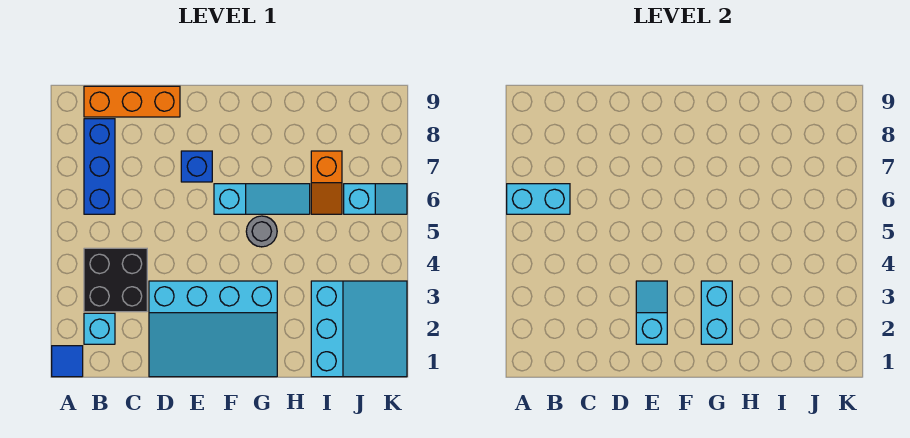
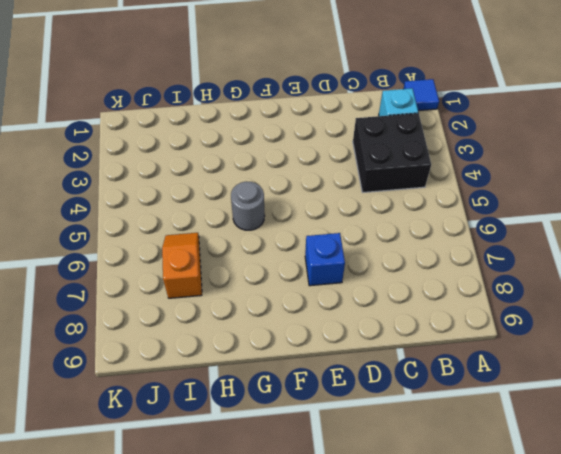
none -> blue brick B6:B8 level 1
none -> orange brick B9:D9 level 1
none -> cyan slope D1:G3 level 1 top 3

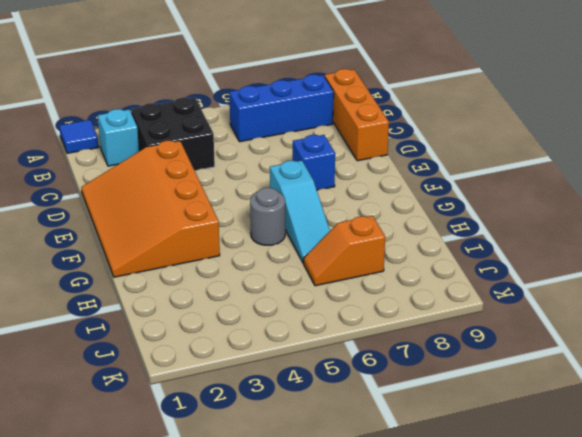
orange slope D1:G3 level 1 top 3 -> cyan slope D1:G3 level 1 top 3
none -> cyan slope I1:K3 level 1 top I
none -> cyan slope J6:K6 level 1 top J
none -> cyan brick A6:B6 level 2

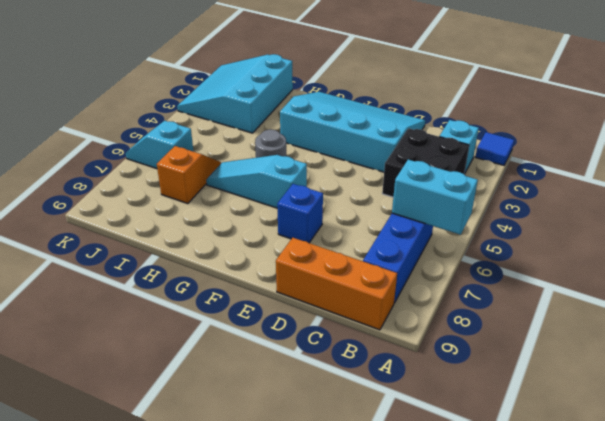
none -> cyan slope E2:E3 level 2 top 2
none -> cyan brick G2:G3 level 2

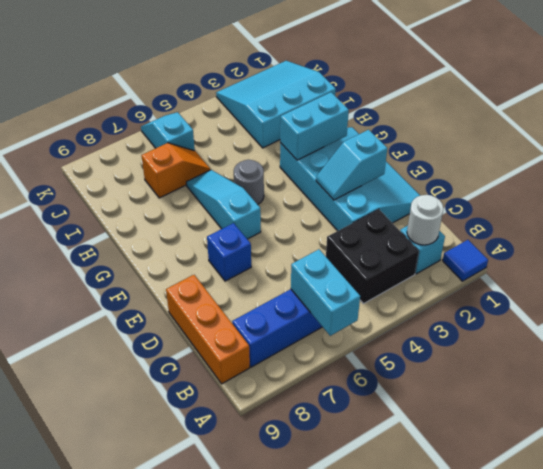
white round brick B2 level 2 -> none

